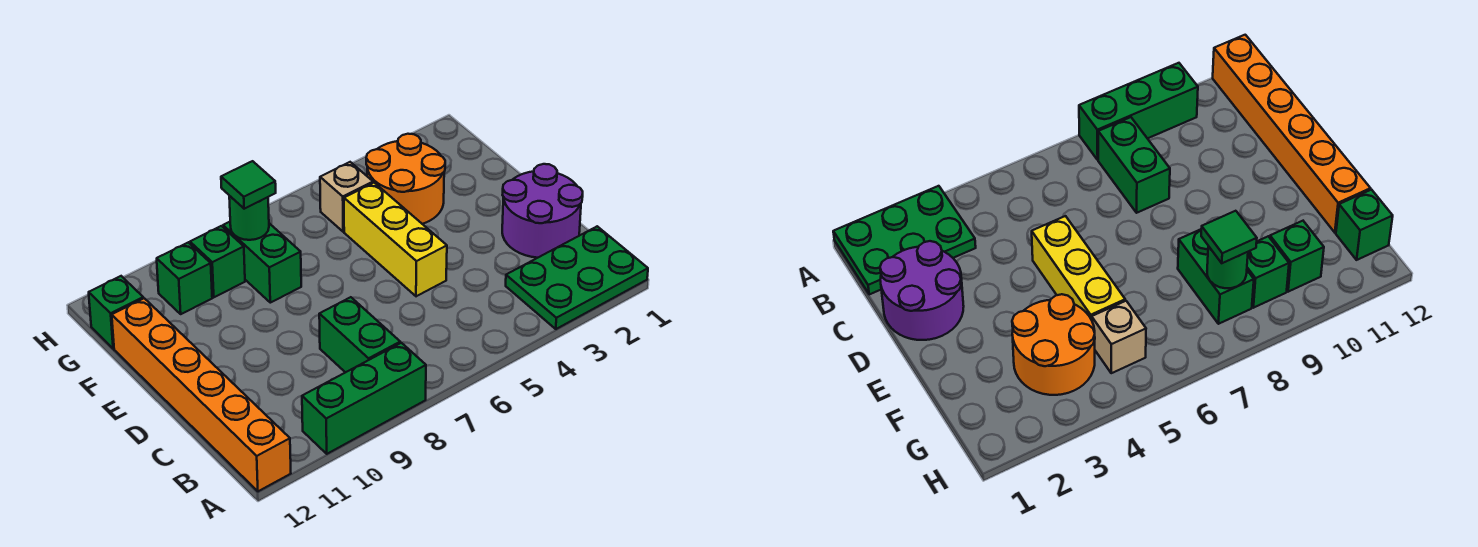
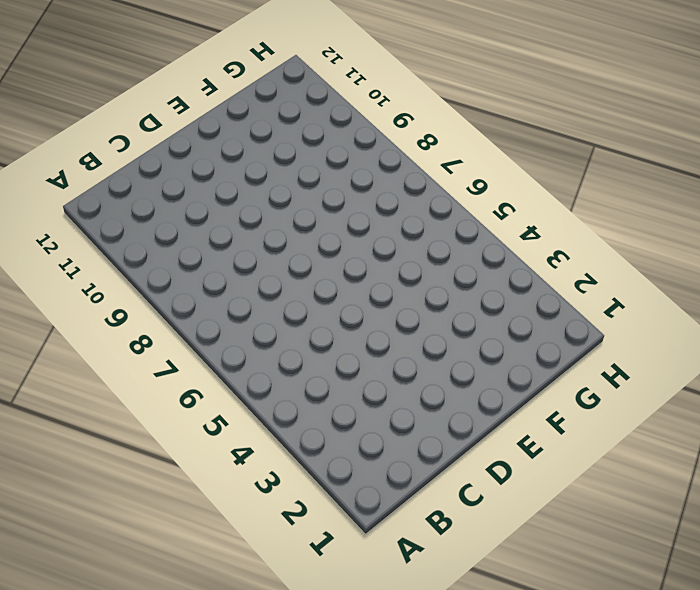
none -> green plate A1:B3 level 1
none -> green brick A8:A10 level 1
none -> orange brick A12:F12 level 1

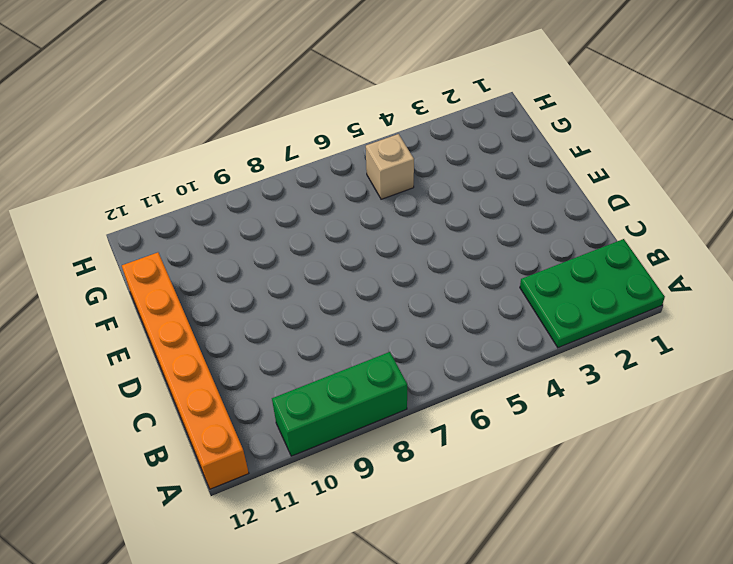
none -> green brick B8:C8 level 1
none -> purple round brick C1:D2 level 1
none -> yellow brick D5:F5 level 1

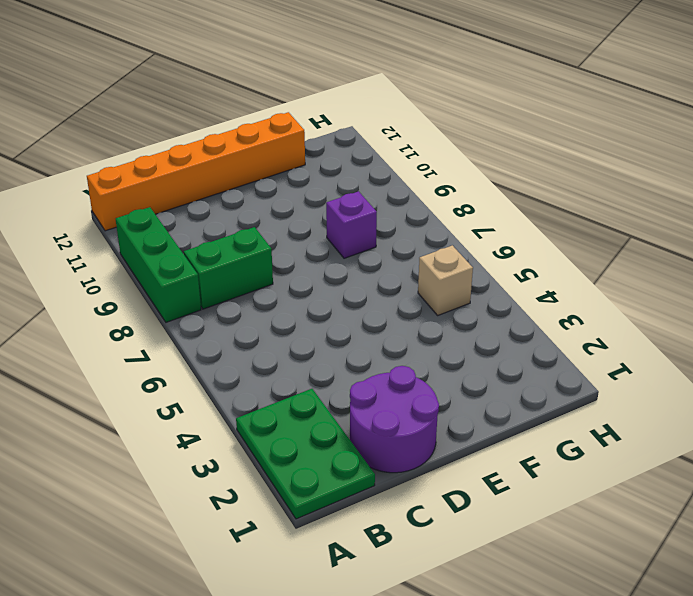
purple brick F8 level 1 -> green brick F8:G8 level 1
none -> yellow brick D5:F5 level 1
none -> orange round brick F3:G4 level 1
none -> green brick G9 level 1

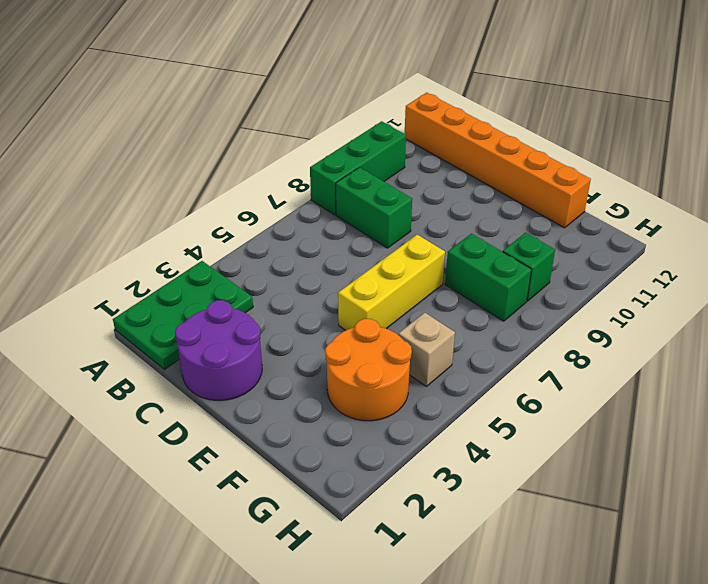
yellow brick E5:E7 level 1 -> yellow brick D5:F5 level 1
none -> green brick G10 level 1
none -> green brick G12 level 1
none -> green round brick G8 level 2

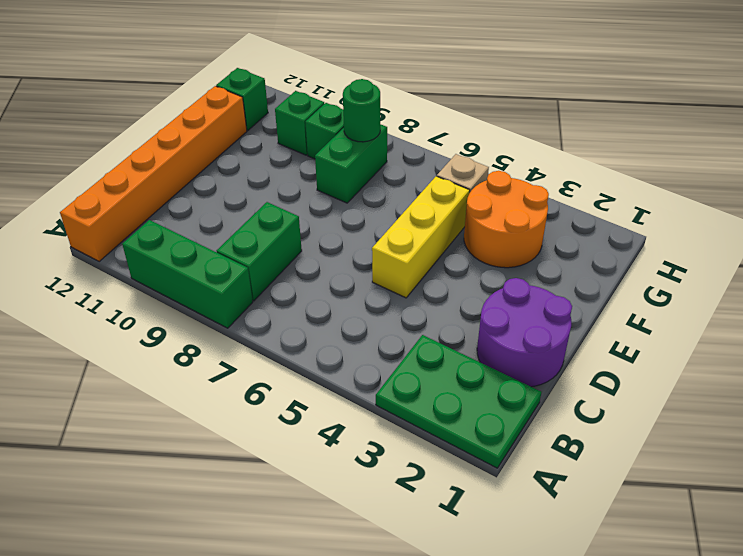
none -> green tile G8 level 3

